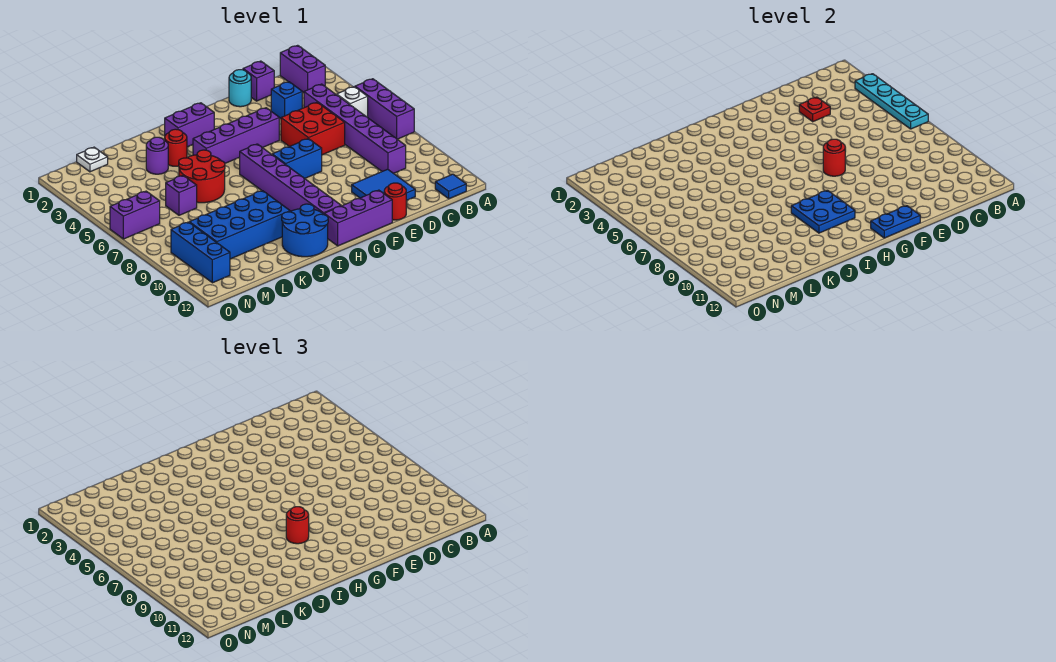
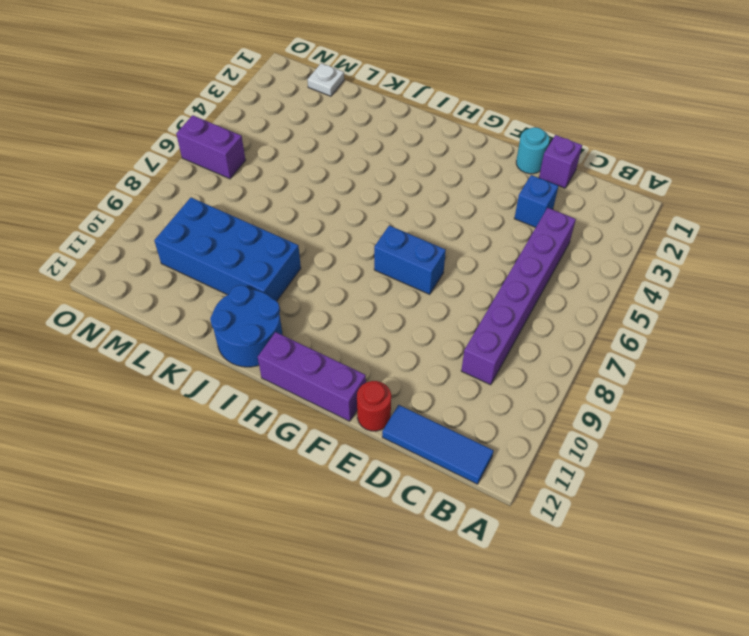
blue tile B12:D12 level 1 -> blue tile B12 level 1
none -> purple brick A5:A7 level 1
none -> purple brick B1:B2 level 1
none -> white brick B5 level 1
none -> red brick D5:E6 level 1

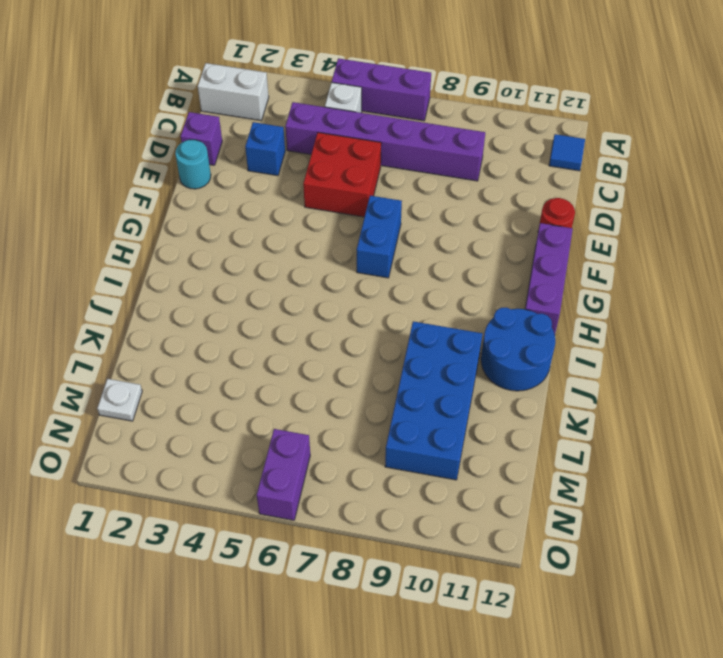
white brick B1:B2 level 1 -> purple brick B1:B2 level 1
none -> blue tile D10:E11 level 1
none -> purple brick F4:I4 level 1
none -> purple brick H2:I2 level 1
none -> purple brick H6:H11 level 1

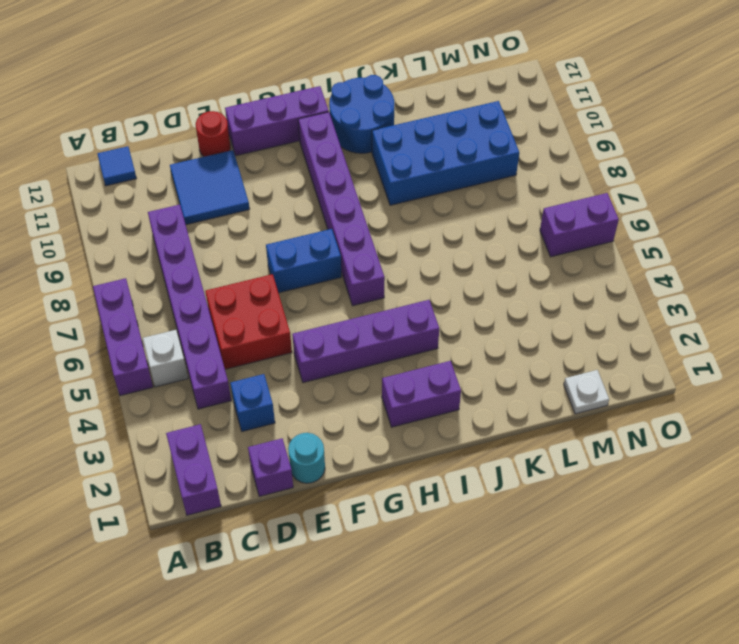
none -> red round brick J3 level 1
none -> red round brick J5:K6 level 1
none -> purple round brick K3 level 1
none -> purple brick L6 level 1

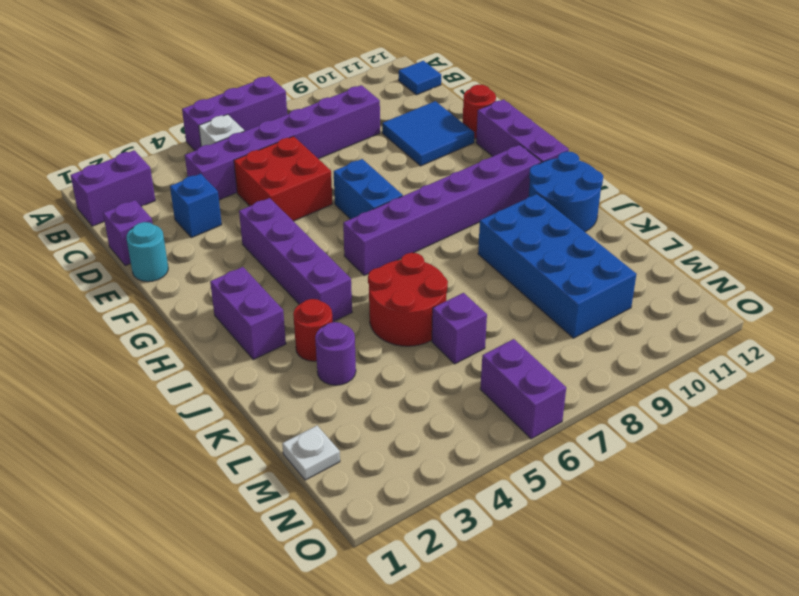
none -> blue brick N9:N11 level 1
none -> cyan plate A3:A6 level 2
none -> red plate D3 level 2
none -> red round brick F7 level 2

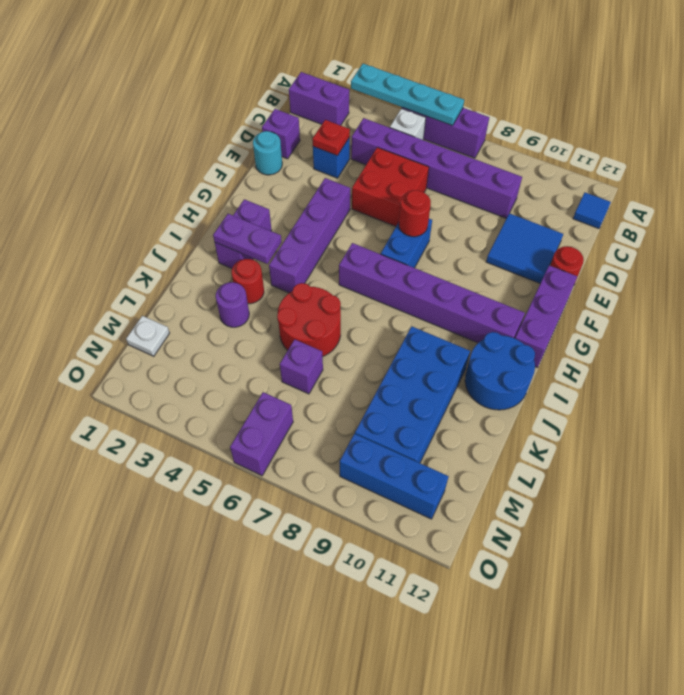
purple plate I2:I3 level 2 -> none
none -> blue plate F12:G12 level 2
none -> blue plate H9:I10 level 2
none -> red round brick H9 level 3

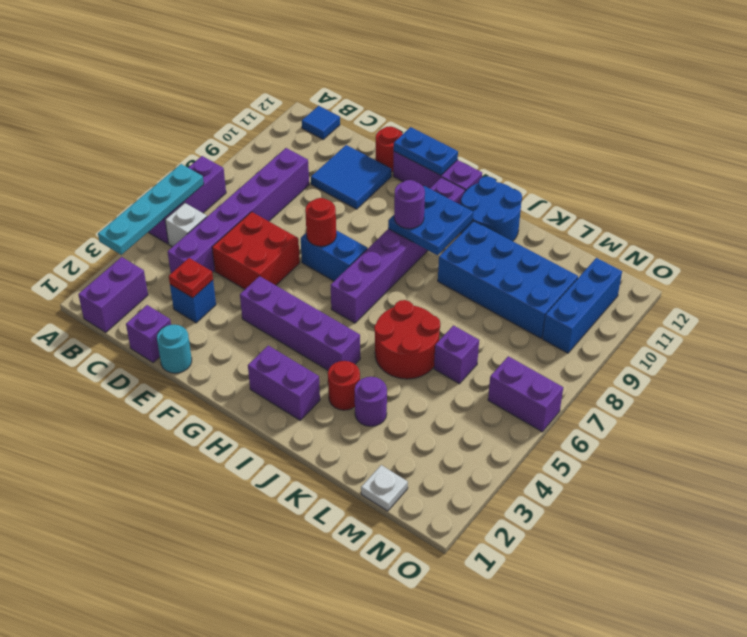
purple round brick H9 level 3 -> red round brick H9 level 3

